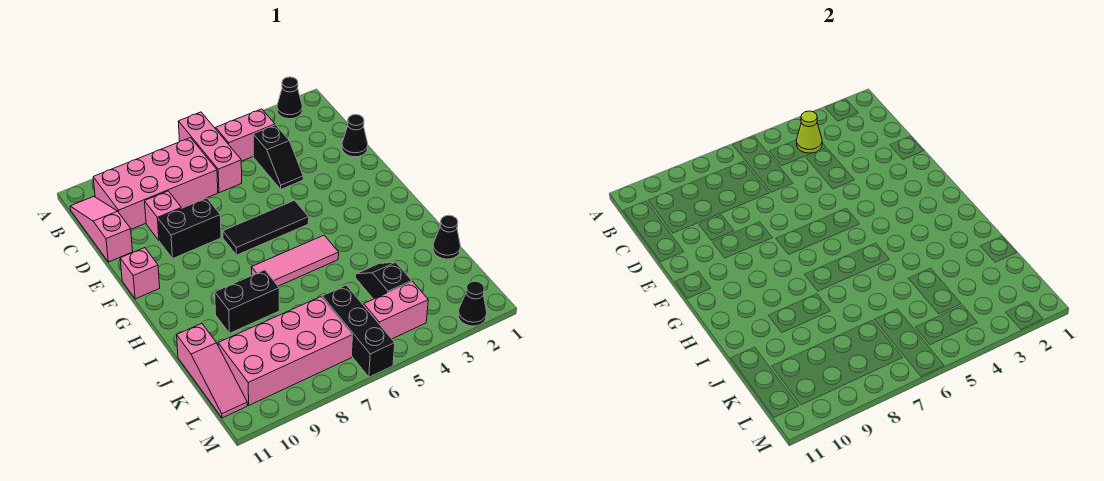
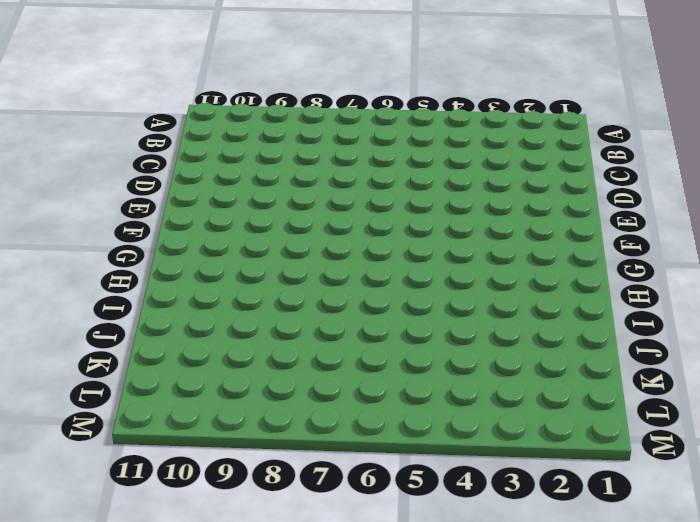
none -> black cone A2 level 1
none -> pink brick A6:C6 level 1
none -> pink brick B4:B5 level 1

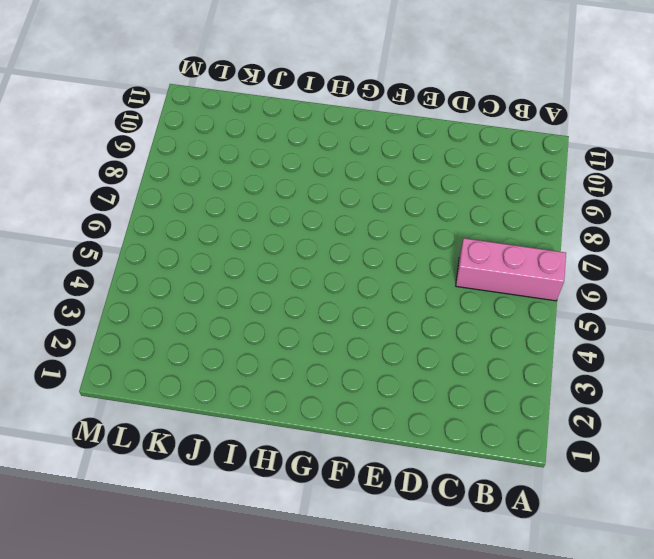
none -> black cone A2 level 1
none -> pink brick B4:B5 level 1
none -> pink brick B7:C10 level 1

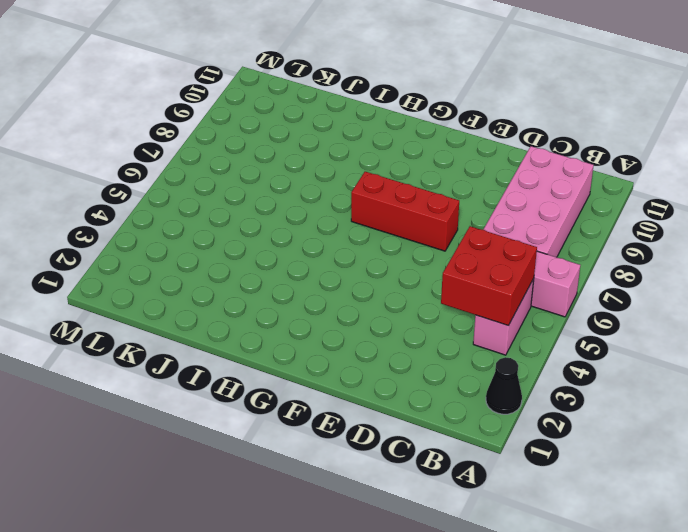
red brick B4:C5 level 2 -> lime cone B4 level 2
red brick E7:G7 level 1 -> black tile F5:F7 level 1
none -> pink slope B11:D11 level 1 top D
none -> black slope C4:D4 level 1 top C
none -> black cone D1 level 1

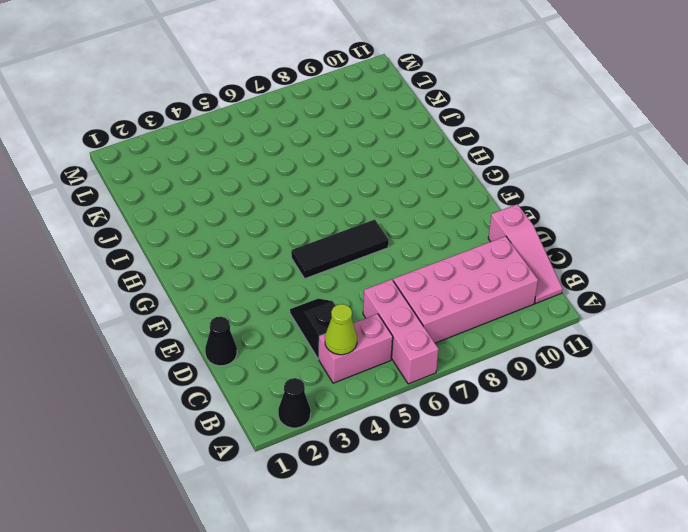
none -> pink brick D9 level 1
none -> black brick E8:E9 level 1
none -> pink brick F11 level 1

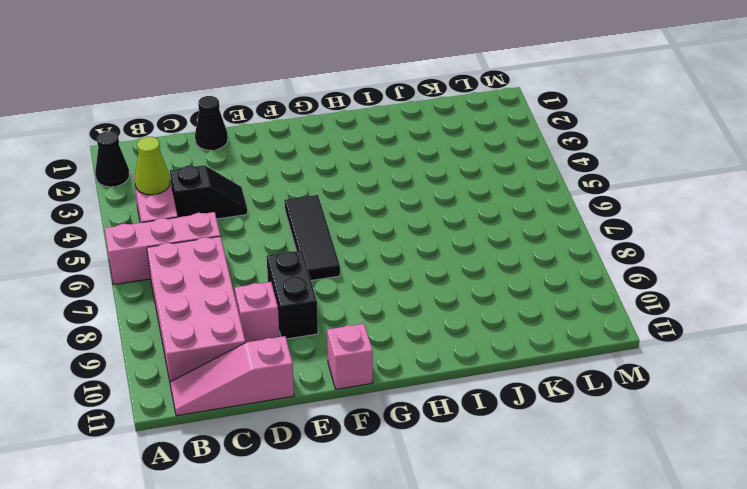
none -> pink tile H5:H7 level 1
none -> black brick I8:I9 level 1
none -> black cone J1 level 1

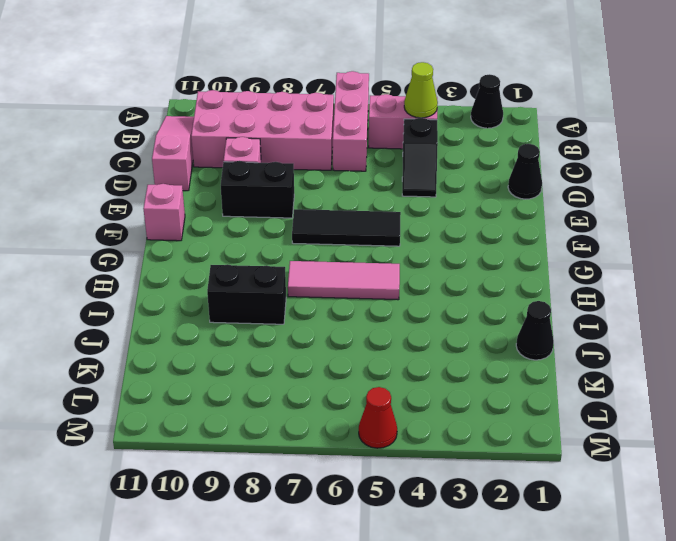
red cone M5 level 1 -> none
none -> black slope J4:K4 level 1 top K
none -> pink slope J11:L11 level 1 top J
none -> black brick K6:M6 level 1

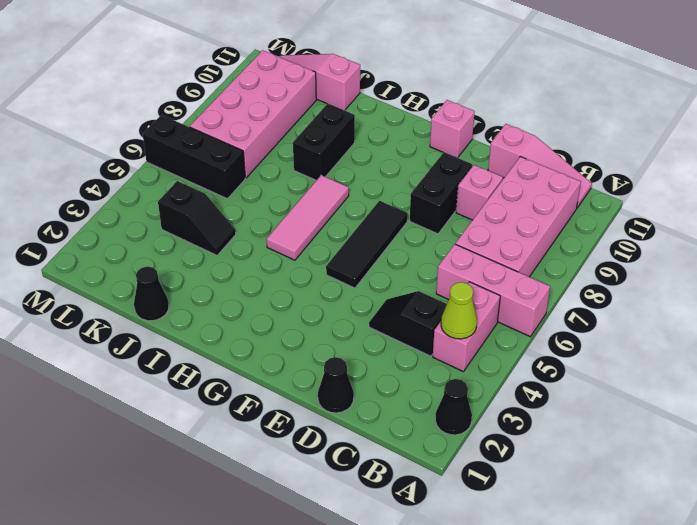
none -> pink brick L4:L5 level 1
none -> black cone M2 level 1

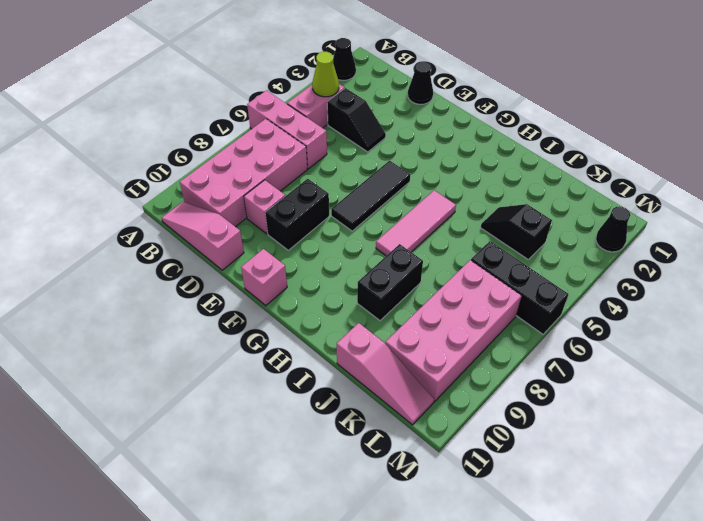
none -> black cone J1 level 1
none -> pink brick L4:L5 level 1

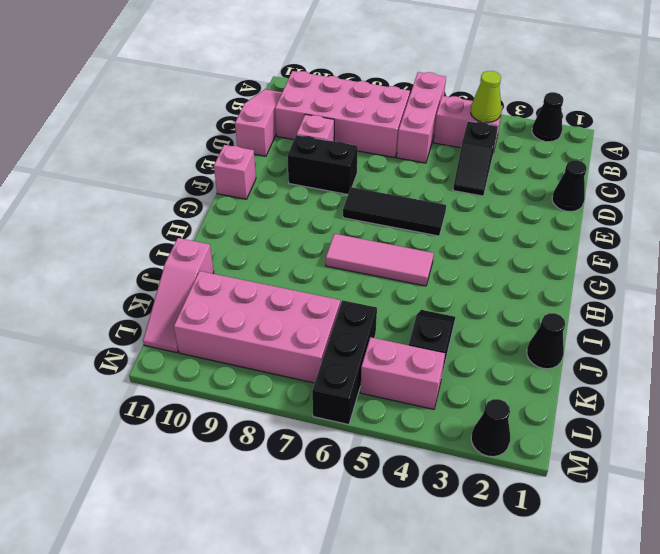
none -> black brick I8:I9 level 1

